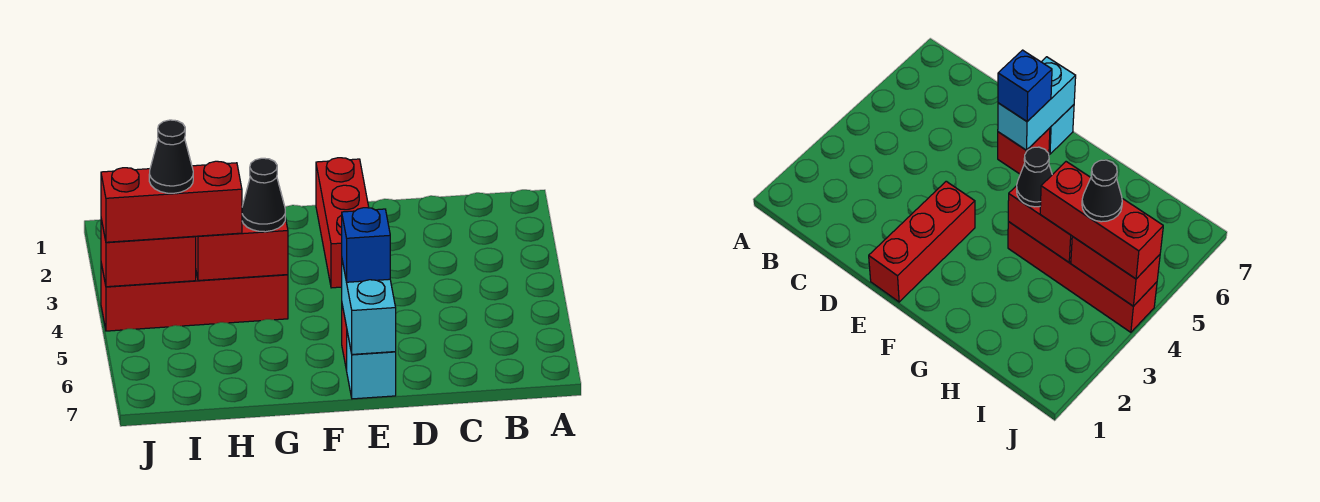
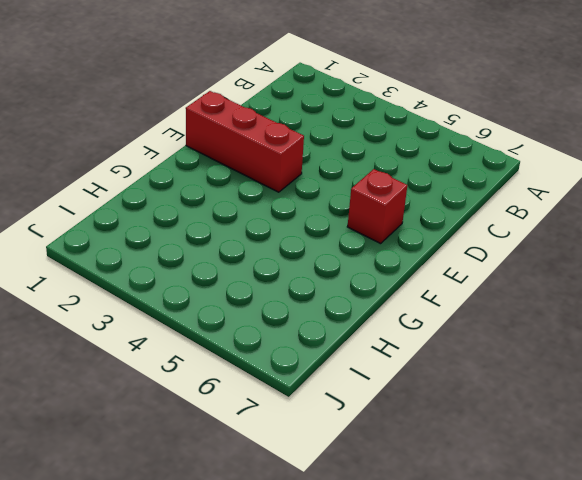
none -> cyan brick E7 level 1
none -> red brick G4:J4 level 1

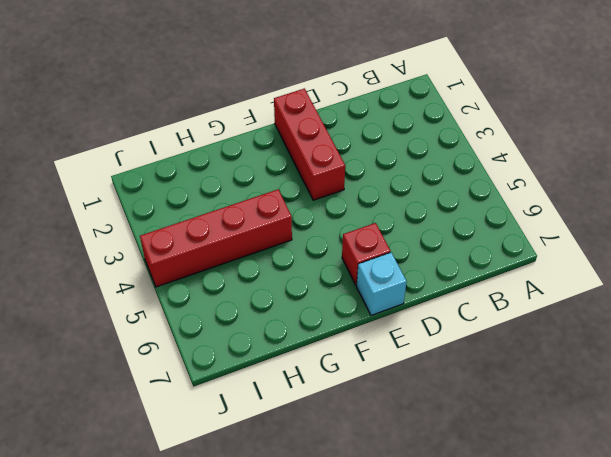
none -> cyan brick E6:E7 level 2
none -> red brick G4:H4 level 2

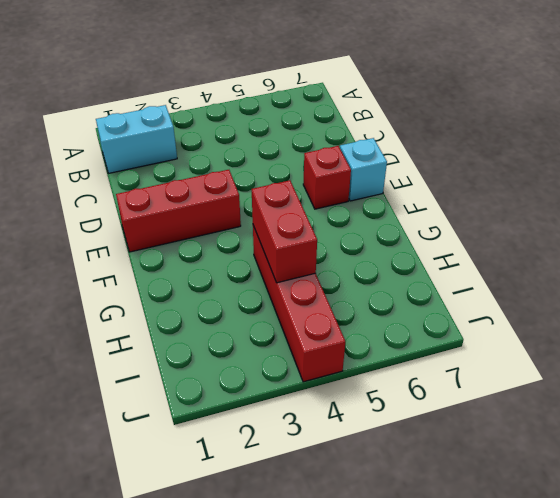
cyan brick B1:B2 level 1 -> cyan brick E6:E7 level 2
none -> red brick I4:J4 level 2
none -> blue brick E6 level 3

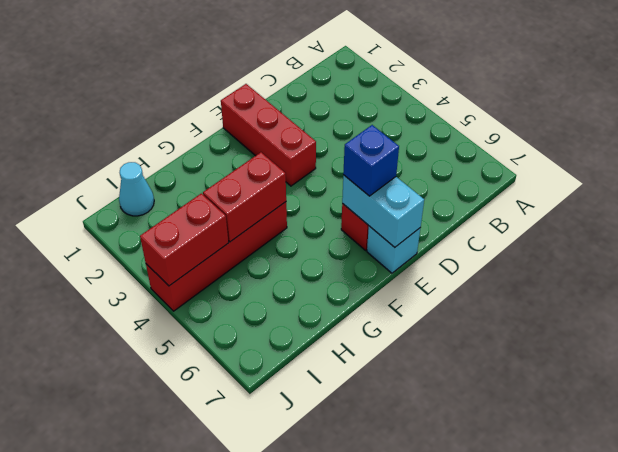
cyan cone I1 level 1 -> none
none -> black cone G4 level 3
none -> red brick H4:J4 level 3

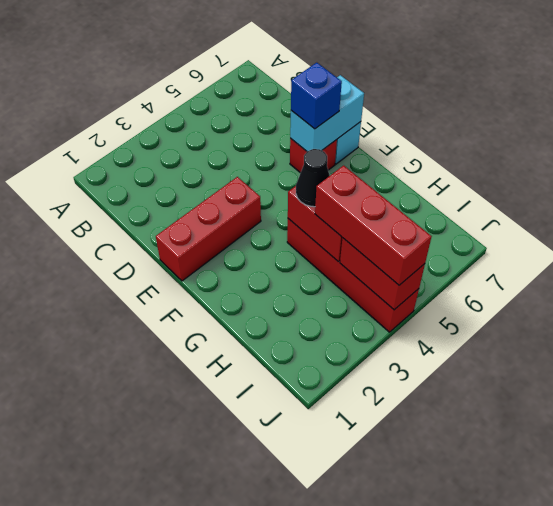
none -> black cone I4 level 4

